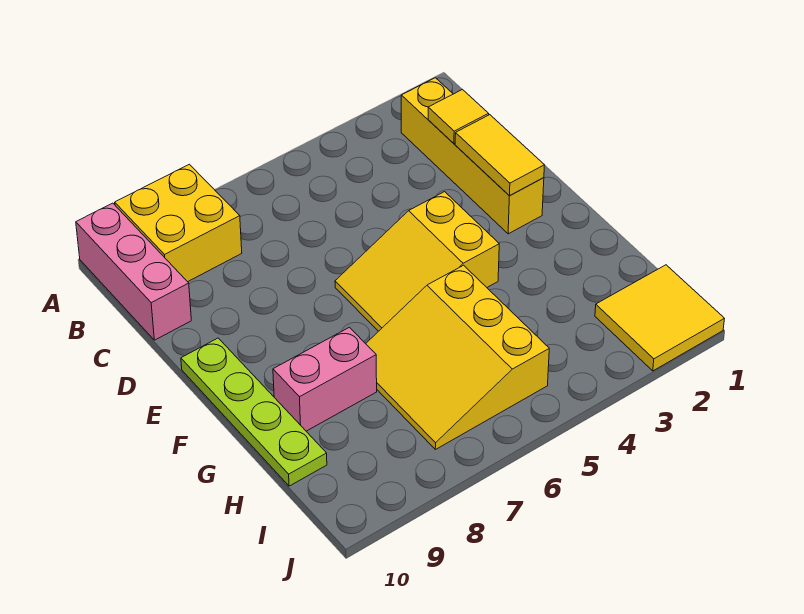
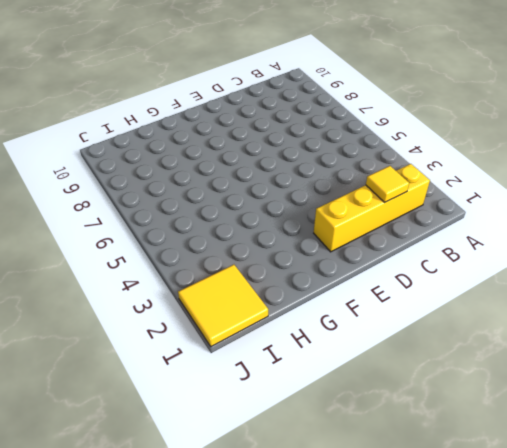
none -> yellow brick A8:B9 level 1
none -> pink brick A10:C10 level 1

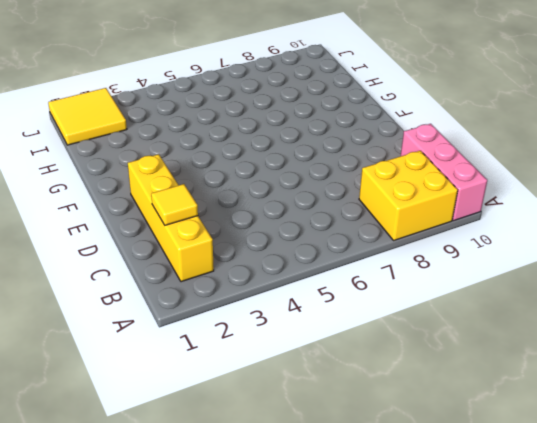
none -> yellow slope E4:F6 level 1 top 4
none -> lime plate E10:H10 level 1

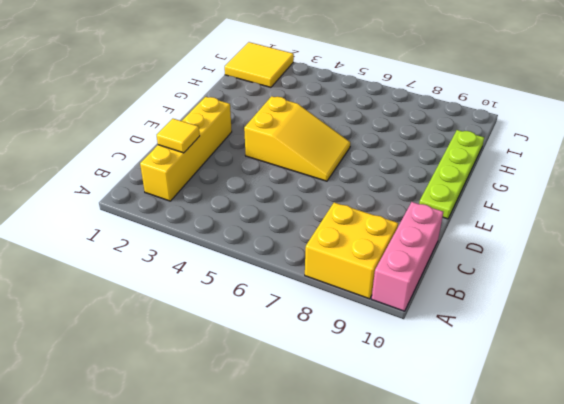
none -> yellow slope G5:I7 level 1 top 5
none -> pink brick G8:G9 level 1

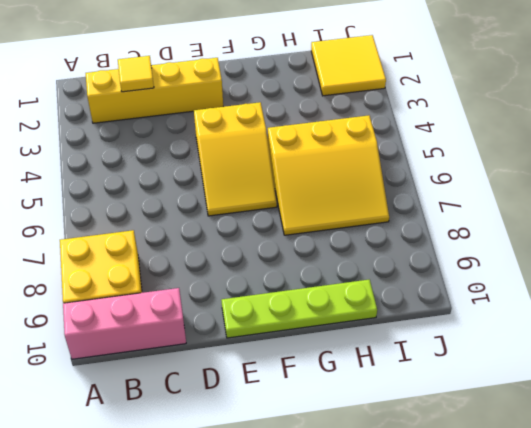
none -> pink brick G8:G9 level 1
none -> yellow tile D2:E2 level 2

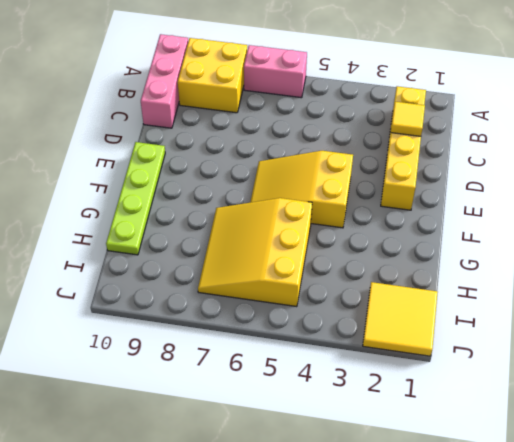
pink brick A6:A7 level 1 -> pink brick G8:G9 level 1
none -> yellow tile D2:E2 level 2

